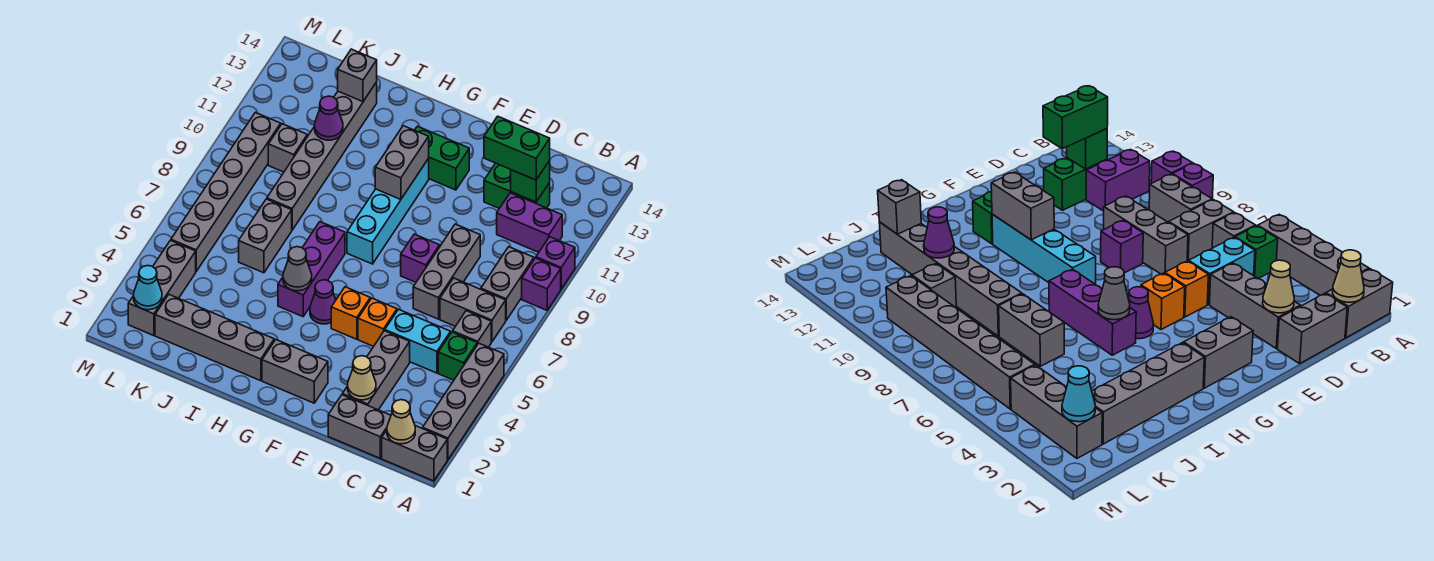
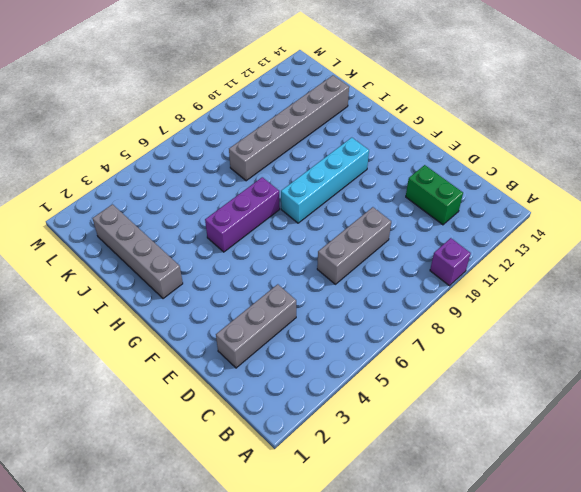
none -> grey brick A1:B1 level 1
none -> grey brick A2:A5 level 1
none -> purple brick A9 level 1
none -> green brick B5 level 1

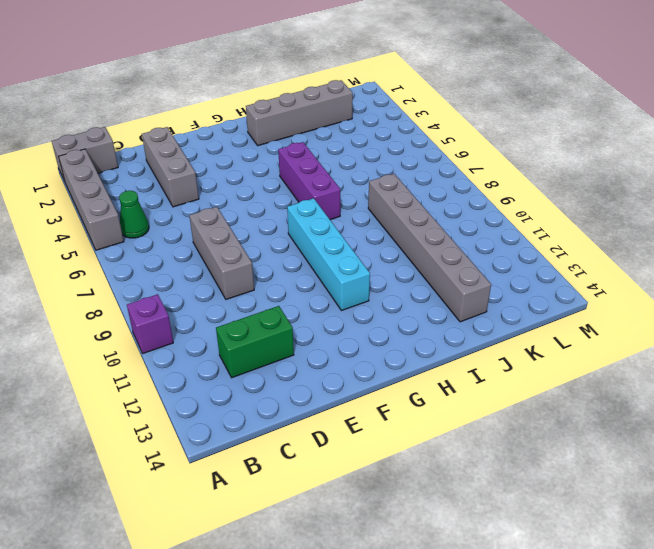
green cone B5 level 1 -> green brick B5 level 1
none -> purple brick A9 level 1
none -> grey brick B6 level 1
none -> grey brick B7:C7 level 1
none -> grey brick B8:B9 level 1

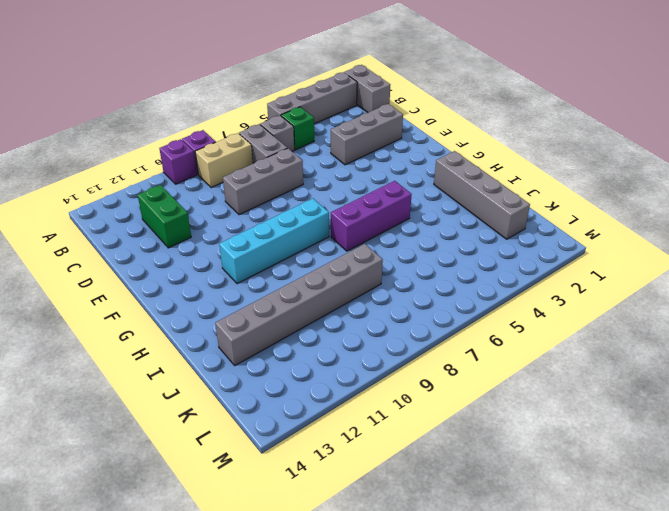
tan brick B8:B9 level 1 -> grey brick B8:B9 level 1
none -> purple brick B11:C11 level 1
none -> grey brick C1:D1 level 1
none -> cyan brick C5:D5 level 1
none -> orange brick E5 level 1

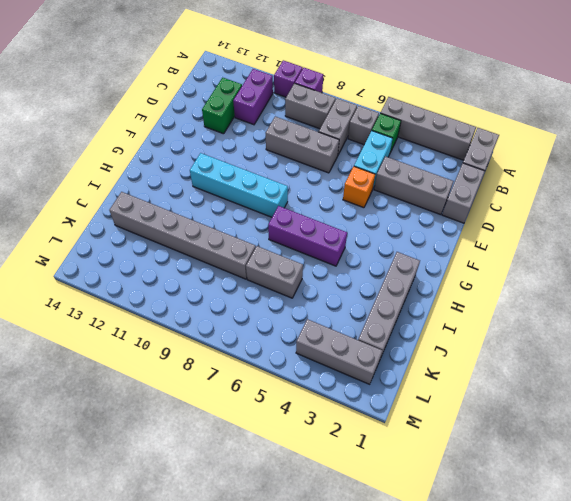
none -> purple brick E8 level 1
none -> grey brick F2:G2 level 1
none -> orange brick F5 level 1
none -> green brick F12:G12 level 1

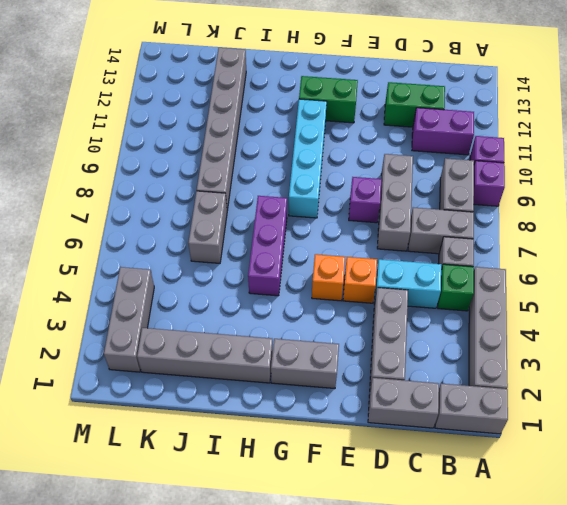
none -> purple cone G5 level 1
none -> grey brick K10 level 1
none -> grey brick L5:L10 level 1
none -> tan cone B1 level 2

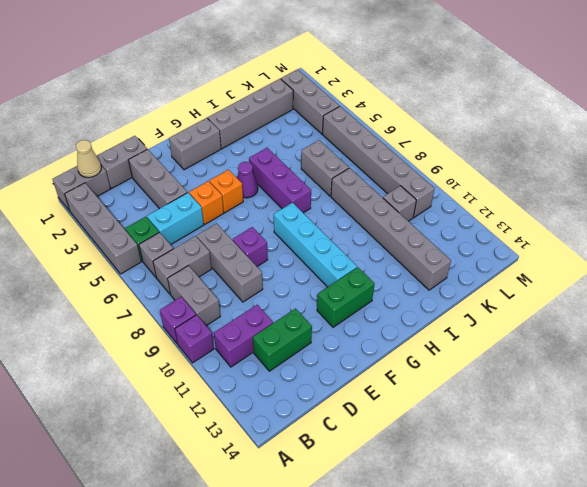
none -> green brick C12 level 2
none -> tan cone D2 level 2
none -> grey brick G10:G11 level 2
none -> grey cone H5 level 2

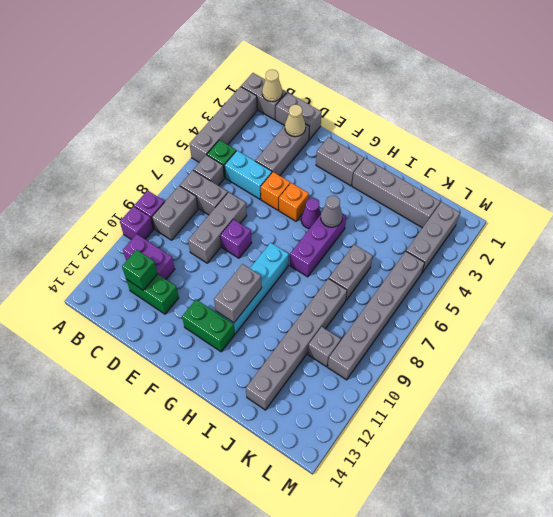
none -> purple cone J11 level 2
none -> grey brick J13 level 2
none -> cyan cone L2 level 2
none -> green brick C12:D12 level 3

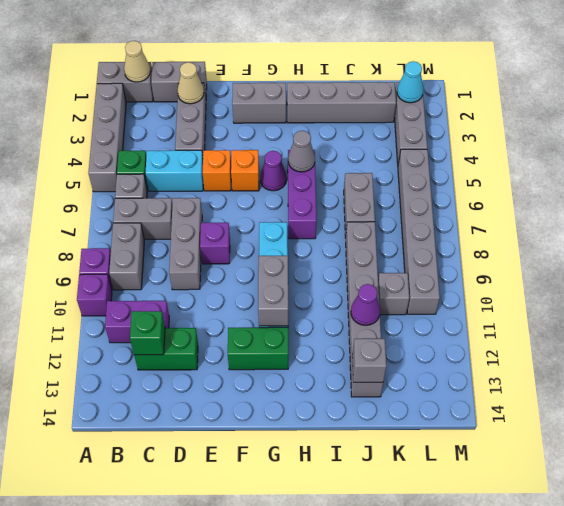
none -> green brick C12:D12 level 3

